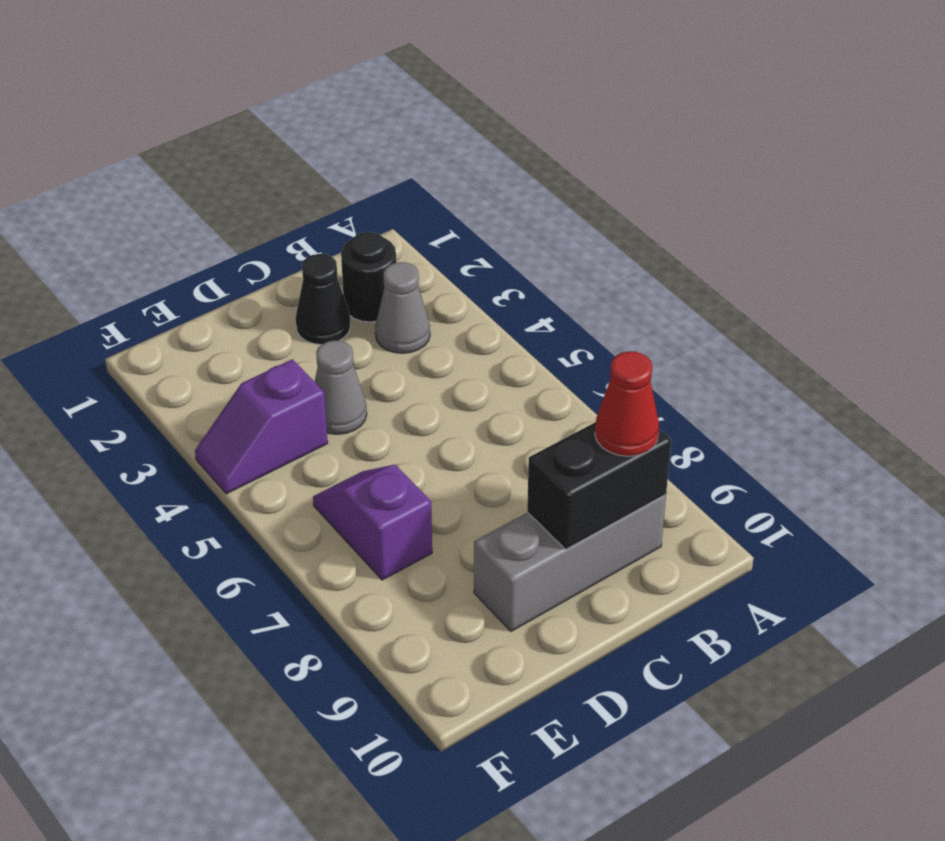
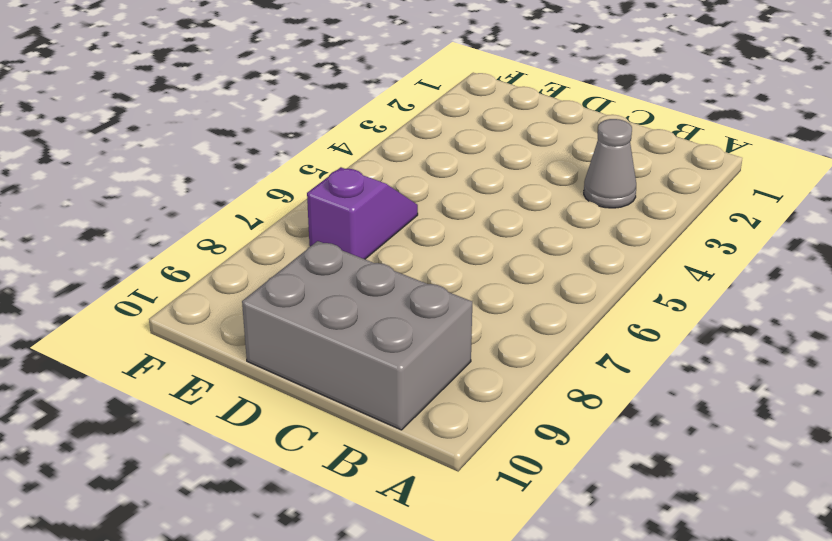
grey brick B9:D10 level 1 -> grey brick B9:D9 level 1
none -> black round brick B2 level 1
none -> black cone C2 level 1

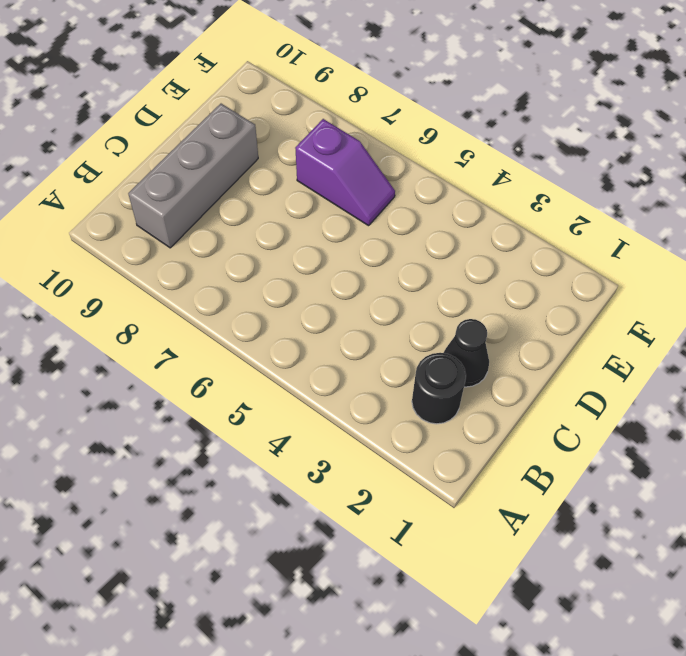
none -> grey cone B3 level 1
none -> grey cone D4 level 1

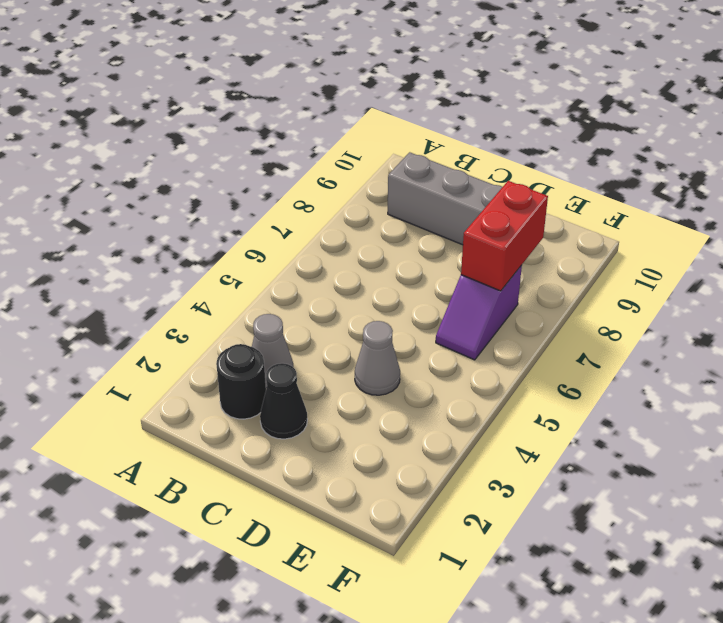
red brick E7:E8 level 2 -> none
none -> purple slope E4:F4 level 1 top E
none -> black brick B9:C9 level 2

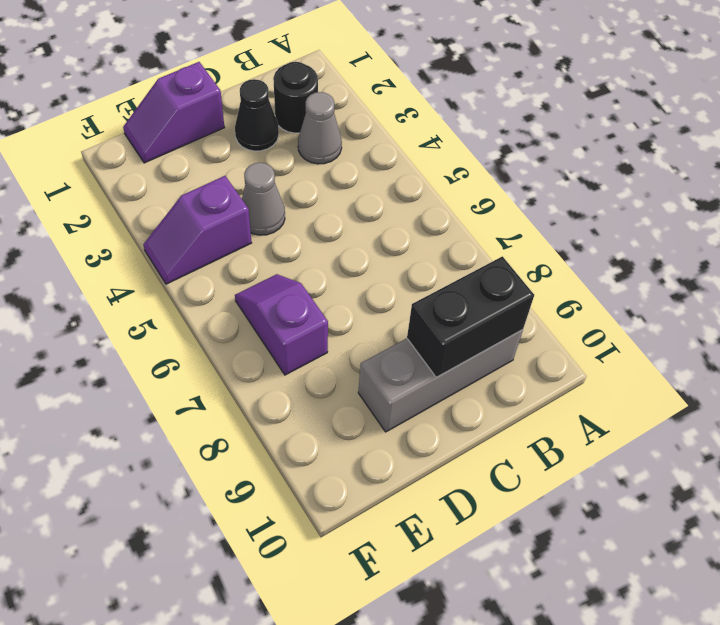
purple slope D1:E1 level 1 top D -> none
none -> red cone B9 level 3

